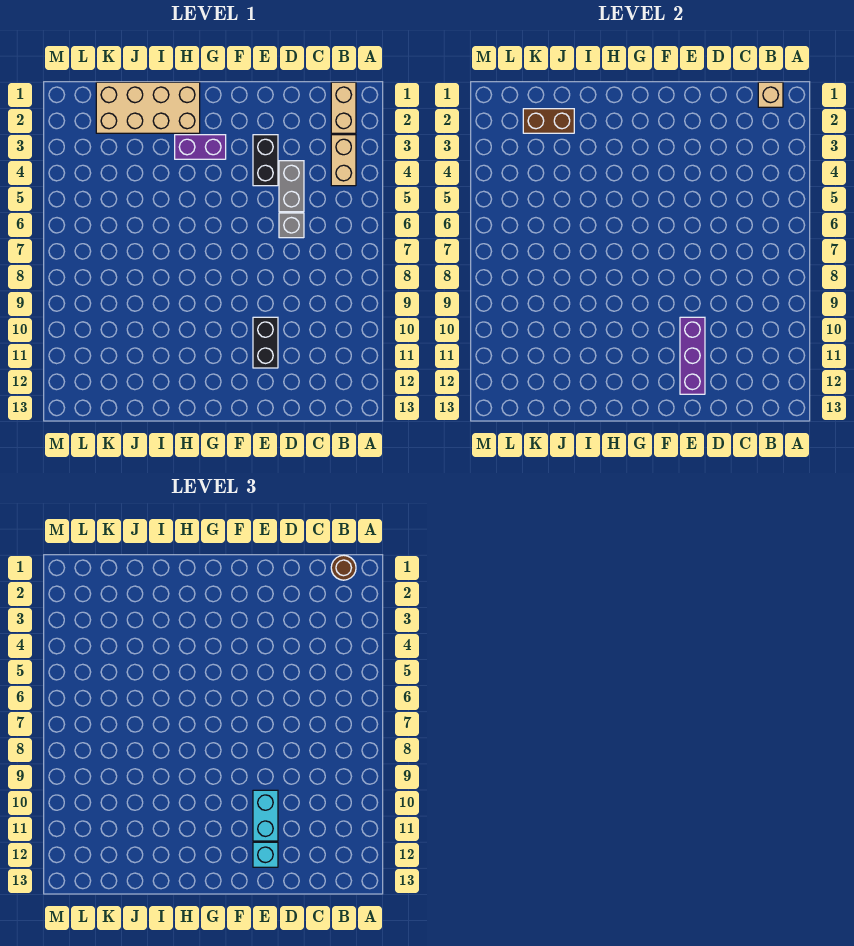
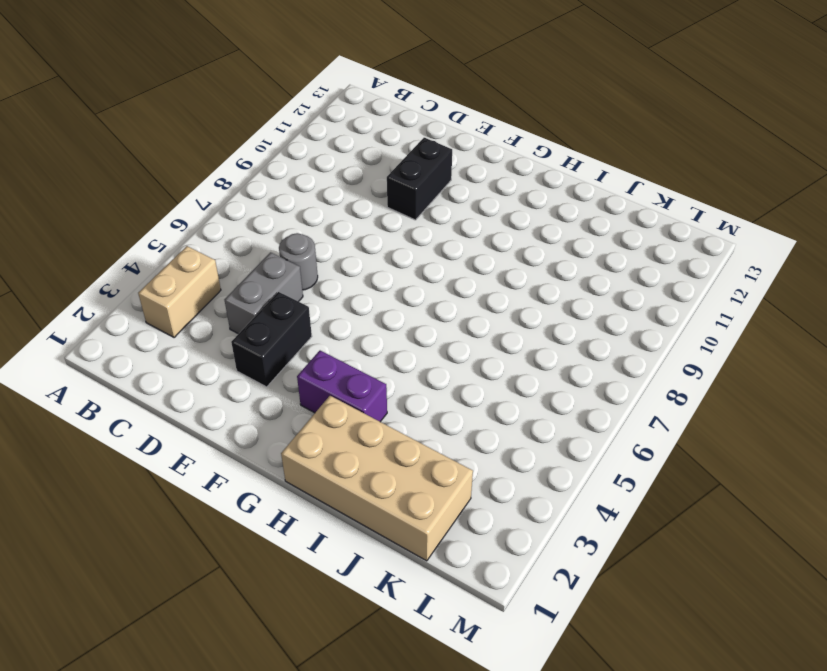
grey round brick D6 level 1 -> grey brick D6 level 1
none -> tan brick B1:B2 level 1
none -> tan brick B1 level 2
none -> purple brick E10:E12 level 2

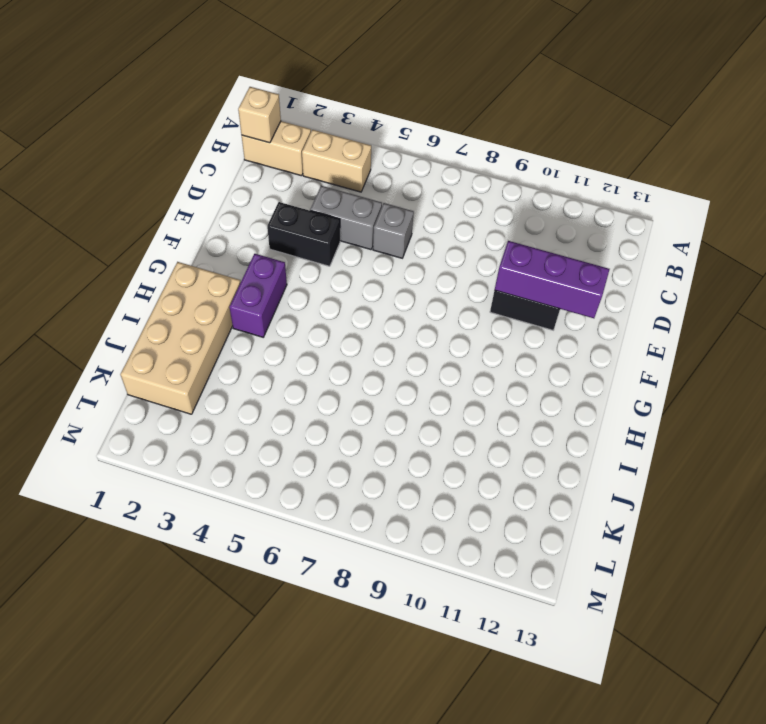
none -> brown brick J2:K2 level 2
none -> brown round brick B1 level 3
none -> cyan brick E10:E11 level 3

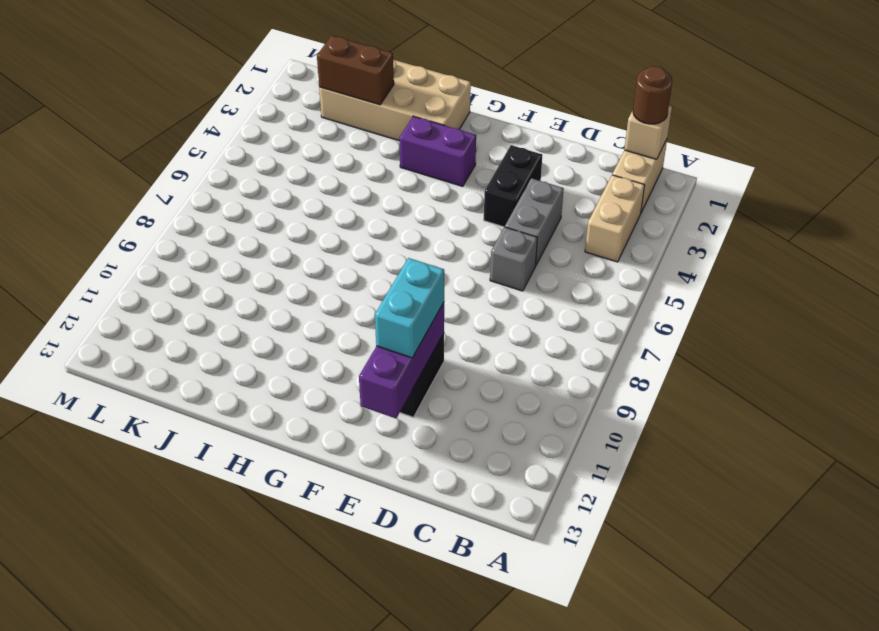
none -> cyan brick E12 level 3

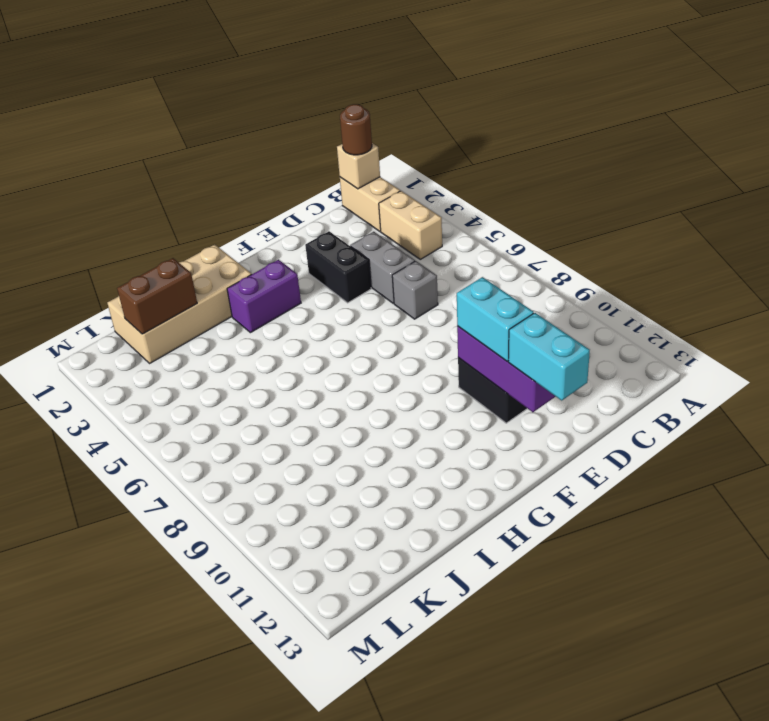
cyan brick E12:E13 level 3 -> cyan brick E12 level 3

